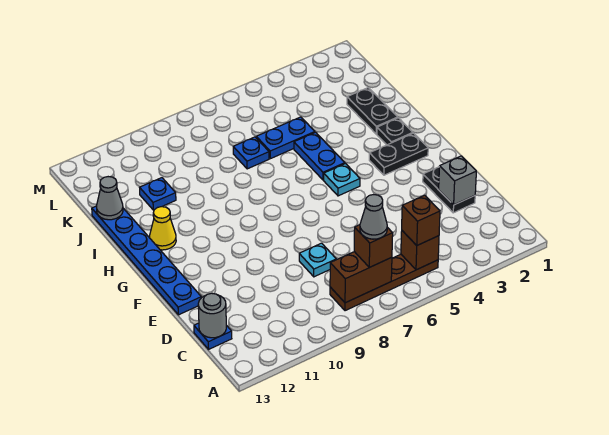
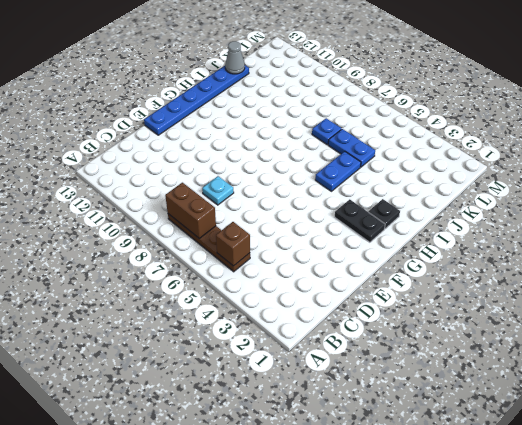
none -> blue plate C13 level 1
none -> black plate D2:E2 level 1
none -> cyan plate G5 level 1

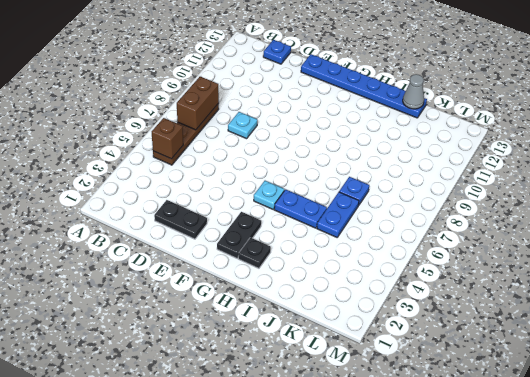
none -> yellow cone H12 level 1
none -> black plate I2:J2 level 1
none -> blue plate J11 level 1

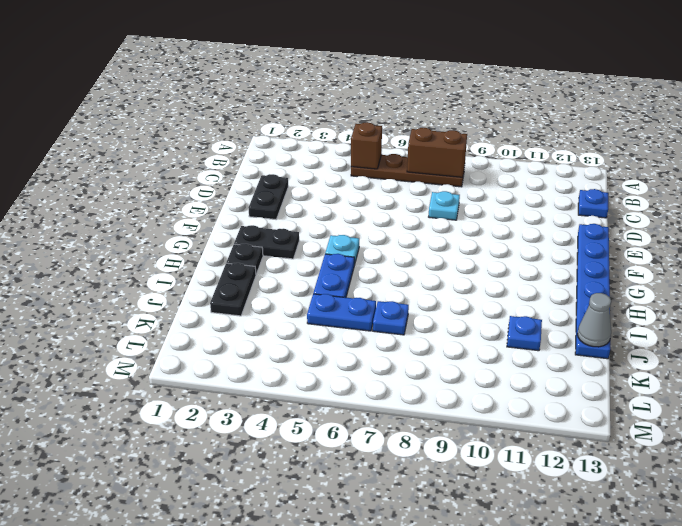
none -> yellow cone H12 level 1
none -> grey round brick C13 level 2
none -> grey brick D2 level 2

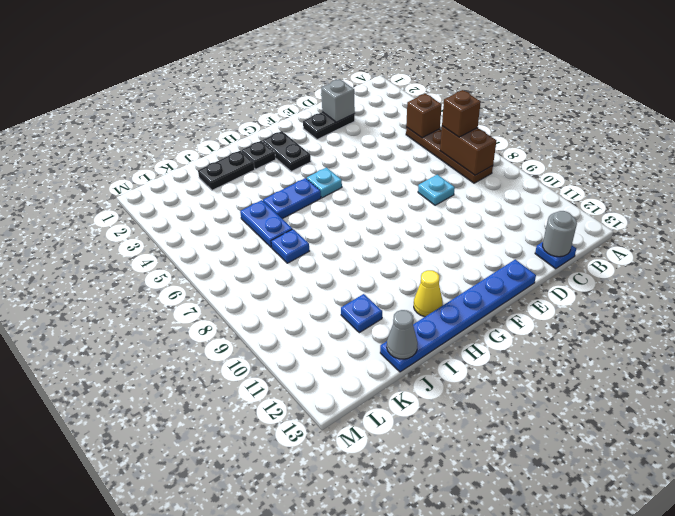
none -> brown brick B5 level 3
none -> grey cone B7 level 4

